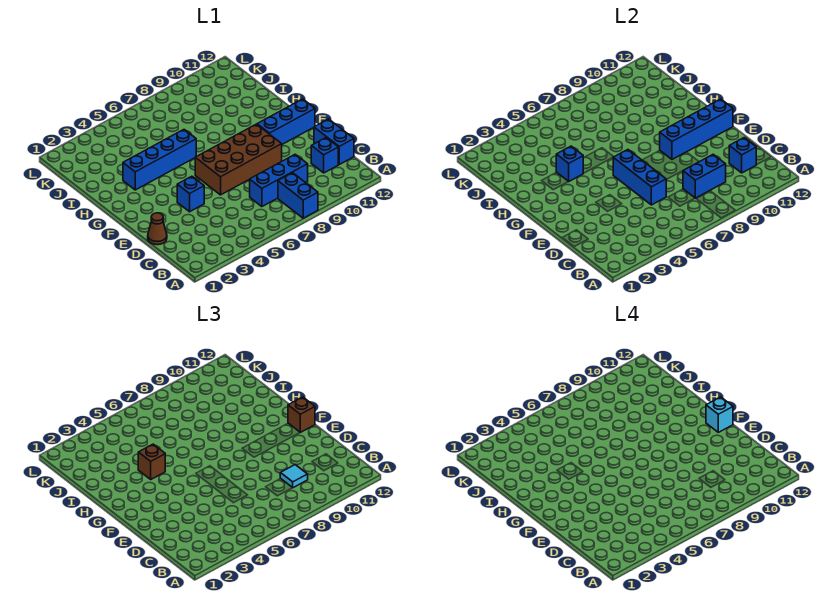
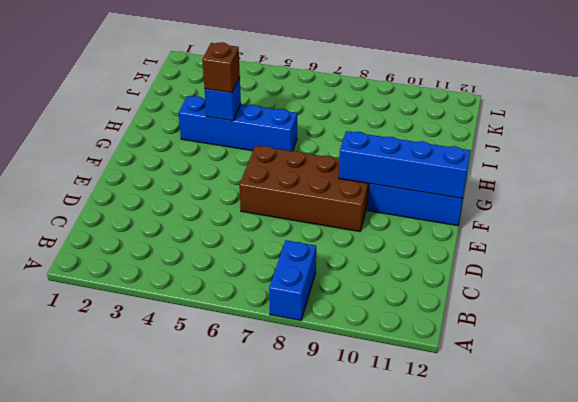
none -> blue brick C7:C9 level 1
none -> blue brick C11 level 1
none -> blue brick C12:D12 level 1

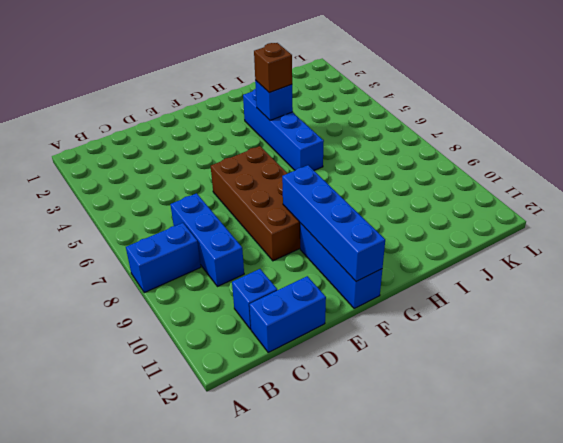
none -> brown cone D1 level 1
none -> blue brick E4 level 1
none -> blue brick C8:C9 level 2

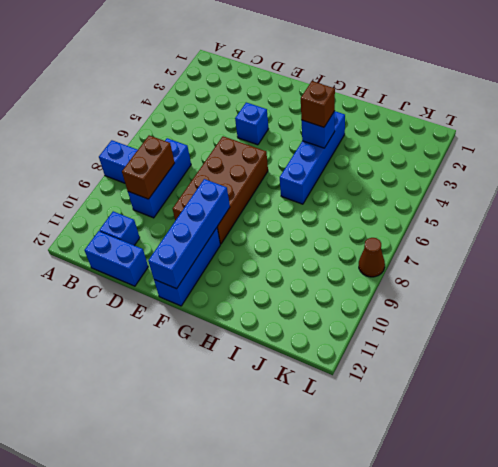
brown brick C8:C9 level 2 -> blue brick C8:C9 level 2
brown cone L8 level 1 -> brown cone D1 level 1
none -> blue brick C11 level 2
none -> blue brick D6:F6 level 2
none -> cyan tile C9 level 3

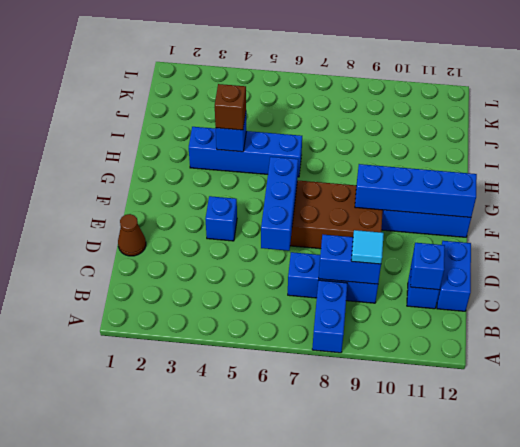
none -> brown brick F12 level 3
none -> cyan brick F12 level 4

